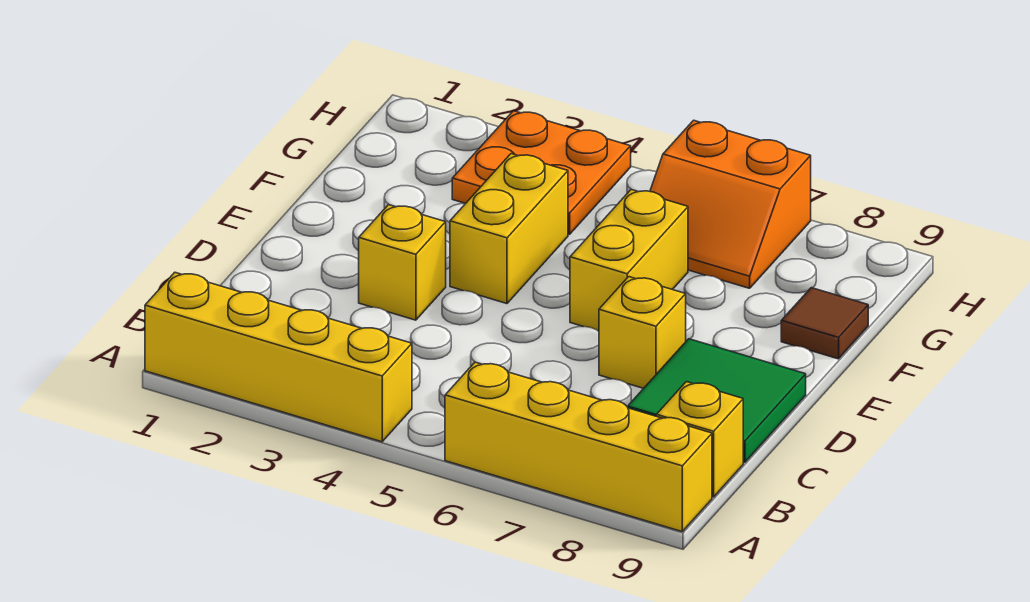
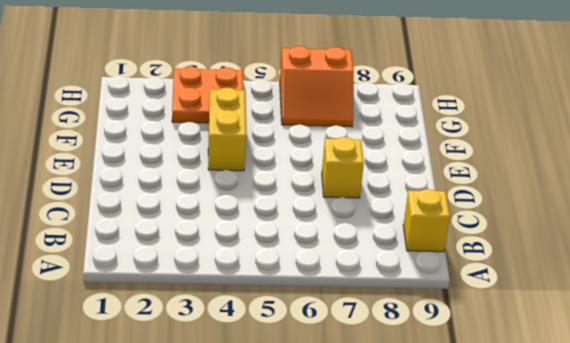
none -> yellow brick A1:A4 level 1
none -> yellow brick A6:A9 level 1

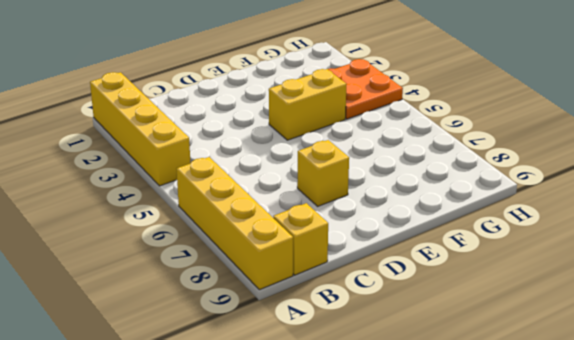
none -> green tile C8:D9 level 1
none -> yellow brick D3 level 1

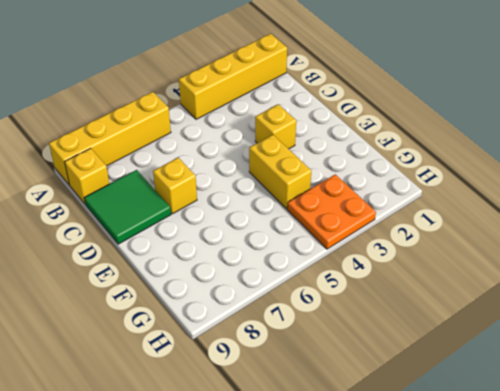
none -> yellow brick E6:F6 level 1
none -> brown tile F9 level 1

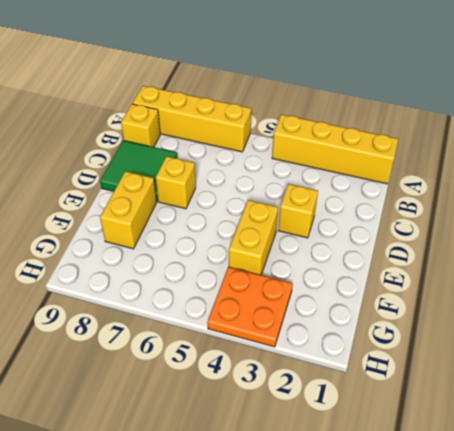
yellow brick E8:F8 level 1 -> yellow brick E6:F6 level 1
none -> brown tile F9 level 1
none -> orange slope G6:H7 level 1 top H

